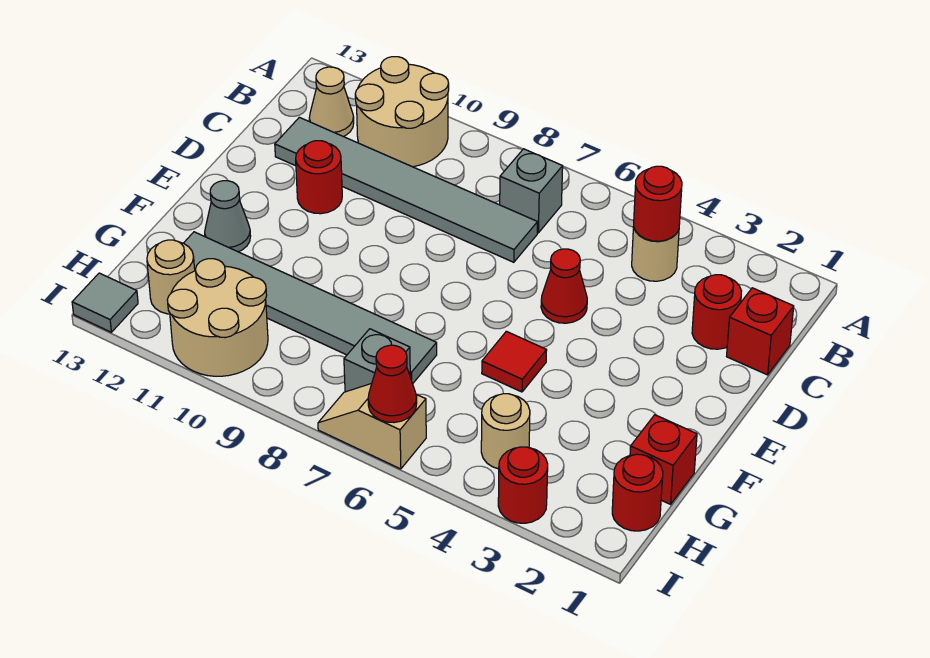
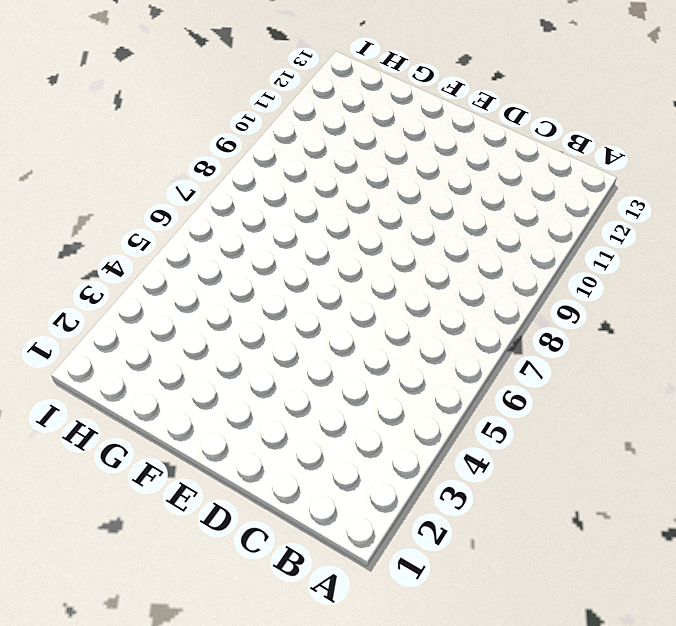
none -> tan round brick A10:B11 level 1
none -> tan round brick B4 level 1
none -> grey brick B7 level 1

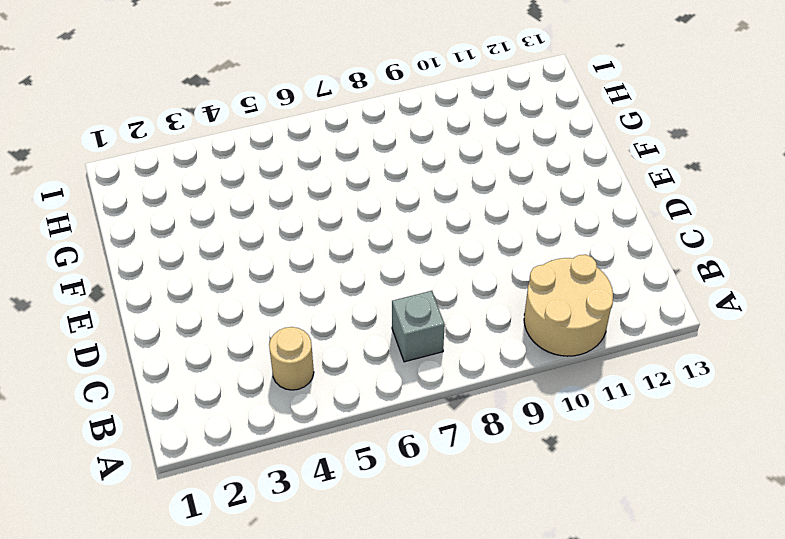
none -> tan cone B12 level 1
none -> red brick C1 level 1
none -> red round brick C2 level 1

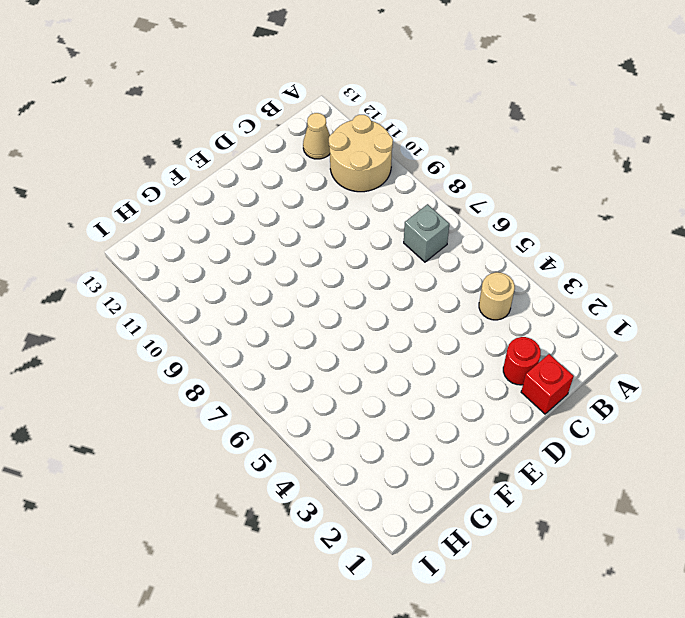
none -> grey tile C7:C12 level 1
none -> red cone D5 level 1
none -> red round brick D11 level 1

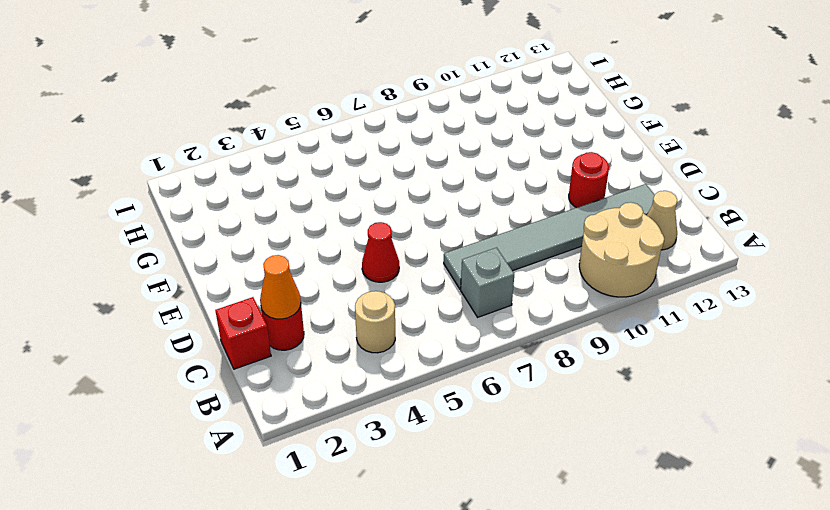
orange cone C2 level 2 -> none
none -> red tile F5 level 1
none -> grey cone F12 level 1
none -> red brick G1 level 1

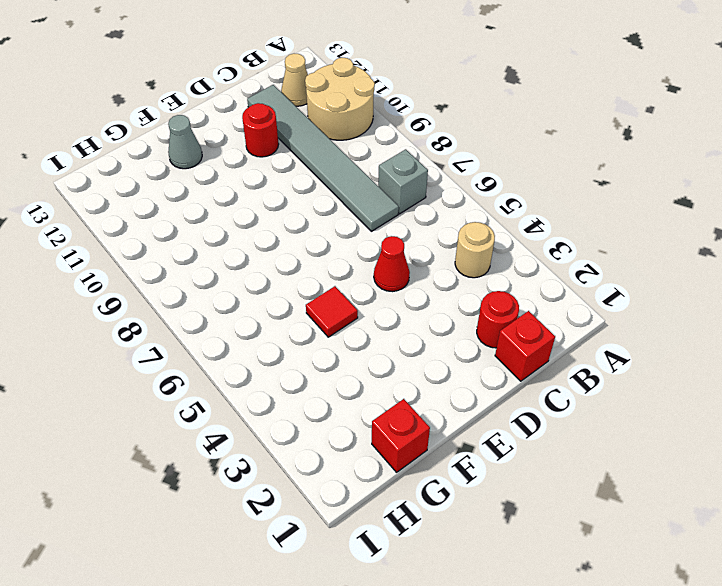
none -> grey tile G7:G12 level 1
none -> red round brick H1 level 1
none -> tan round brick H4 level 1

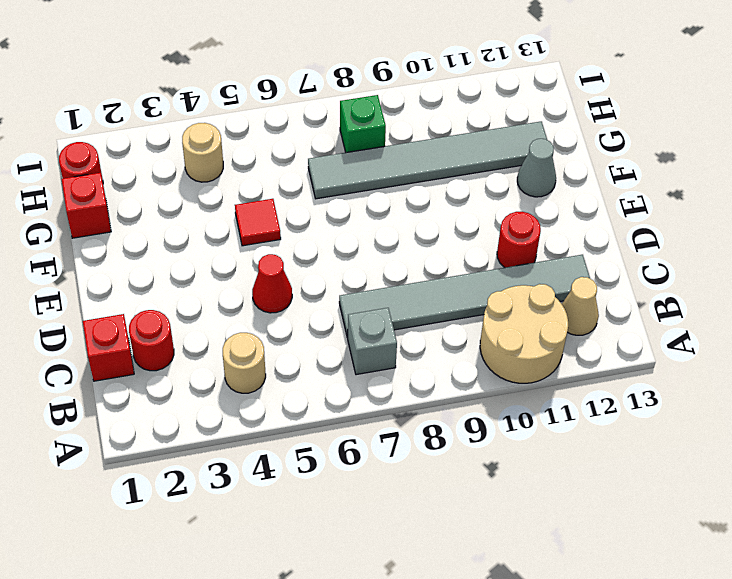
green brick H8 level 1 -> none
none -> grey brick H7 level 1
none -> tan round brick H10:I11 level 1
none -> tan round brick H12 level 1

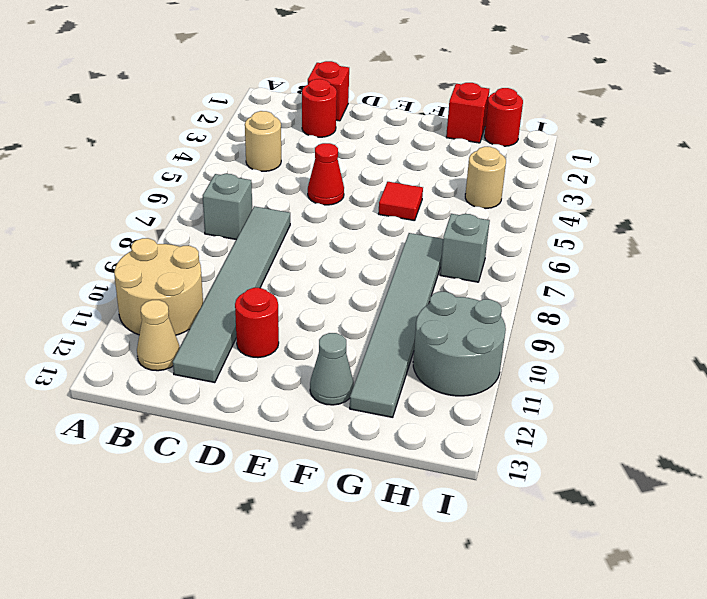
grey round brick H10:I11 level 1 -> tan round brick H10:I11 level 1
none -> tan round brick H12 level 1
none -> red round brick I3 level 1
none -> tan slope I6:I7 level 1 top 6

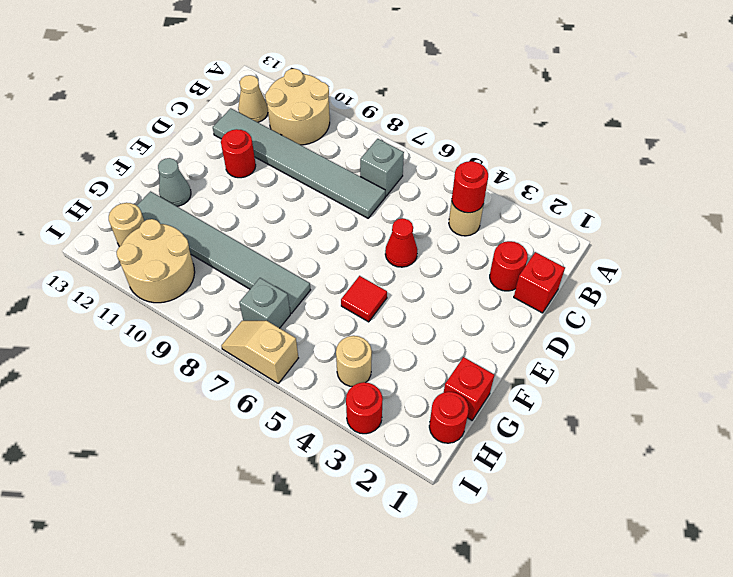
none -> grey tile I13 level 1
none -> red cone I6 level 2

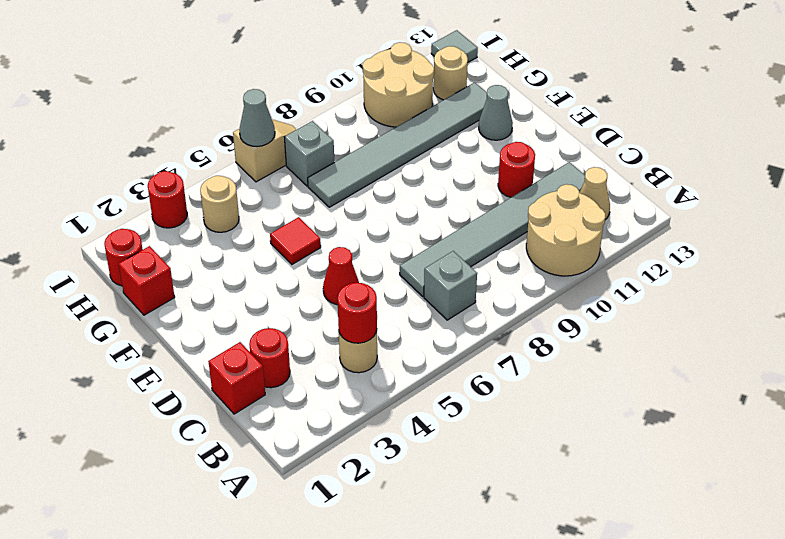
grey cone I6 level 2 -> red cone I6 level 2

